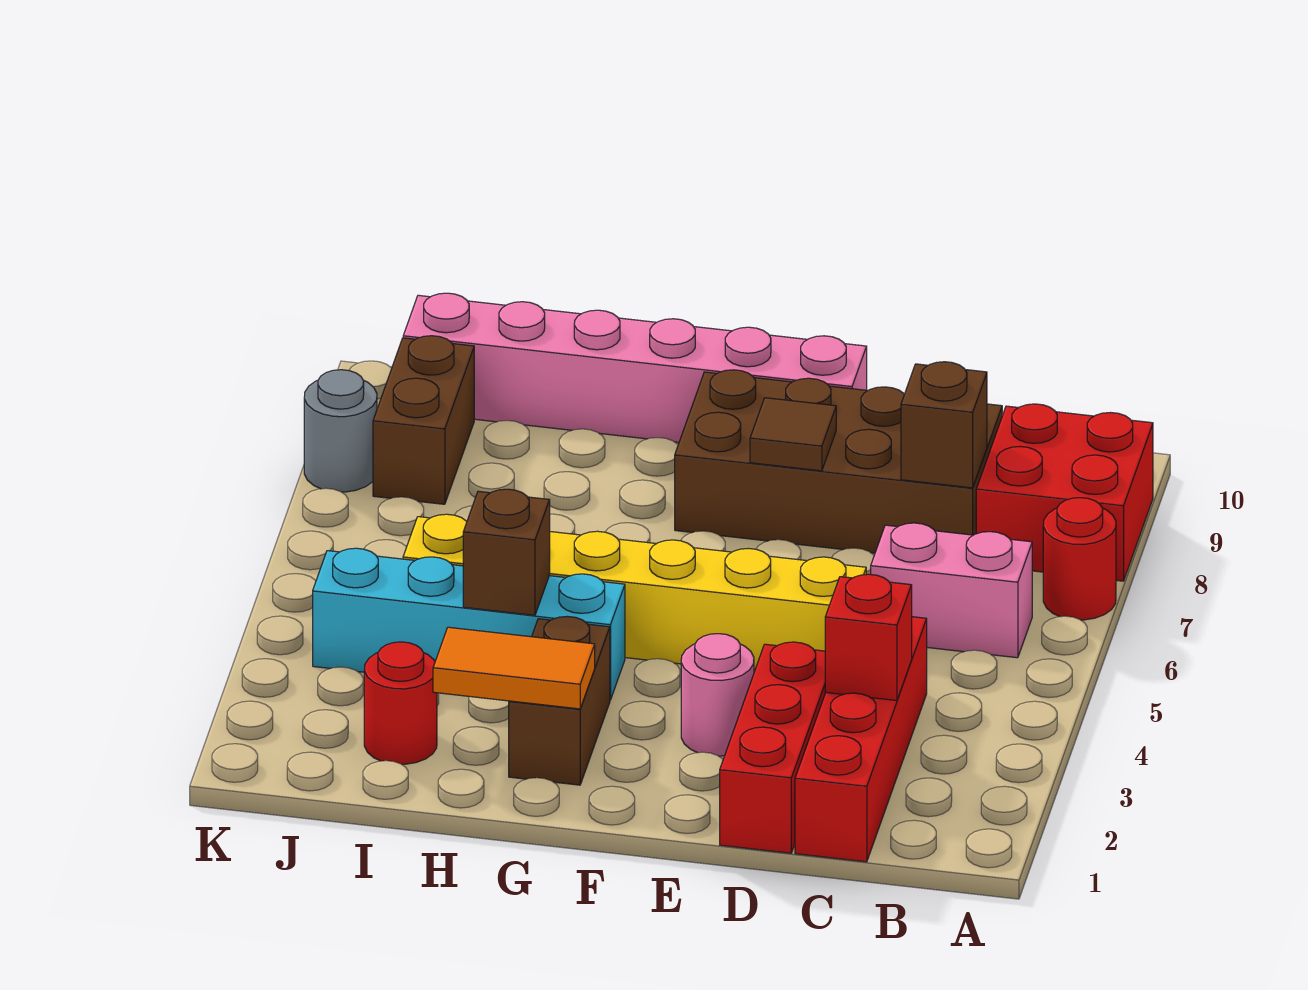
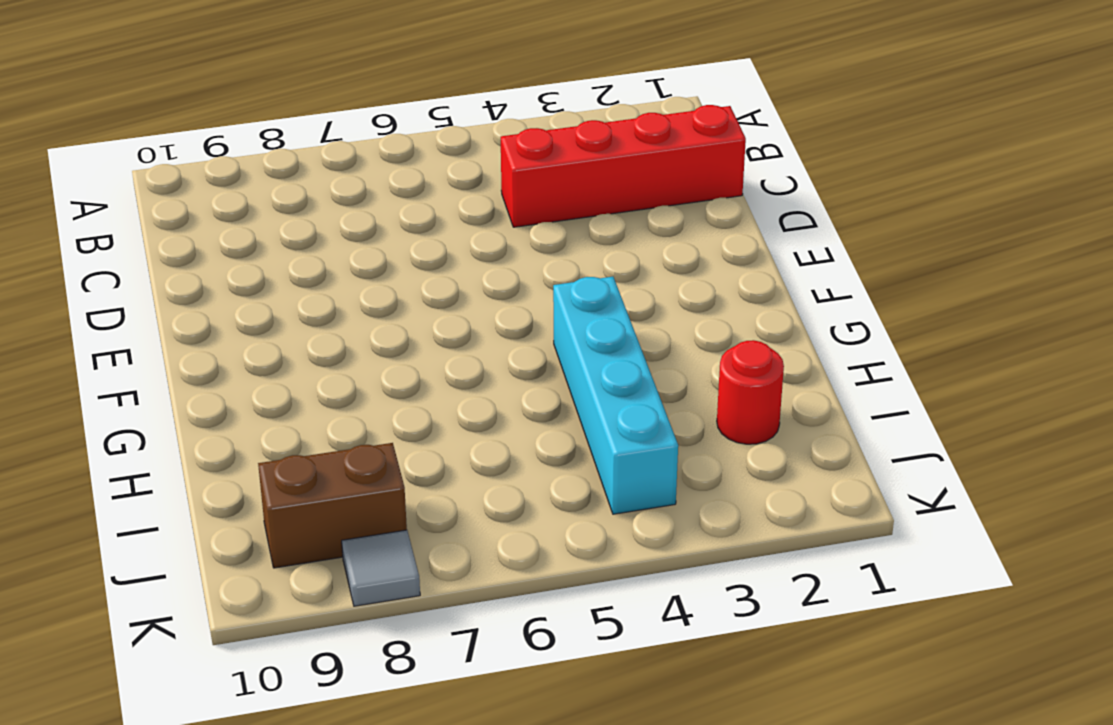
grey tile K8 level 1 -> grey round brick K8 level 1
none -> red round brick A7 level 1
none -> red brick A8:B9 level 1
none -> pink brick B6:C6 level 1

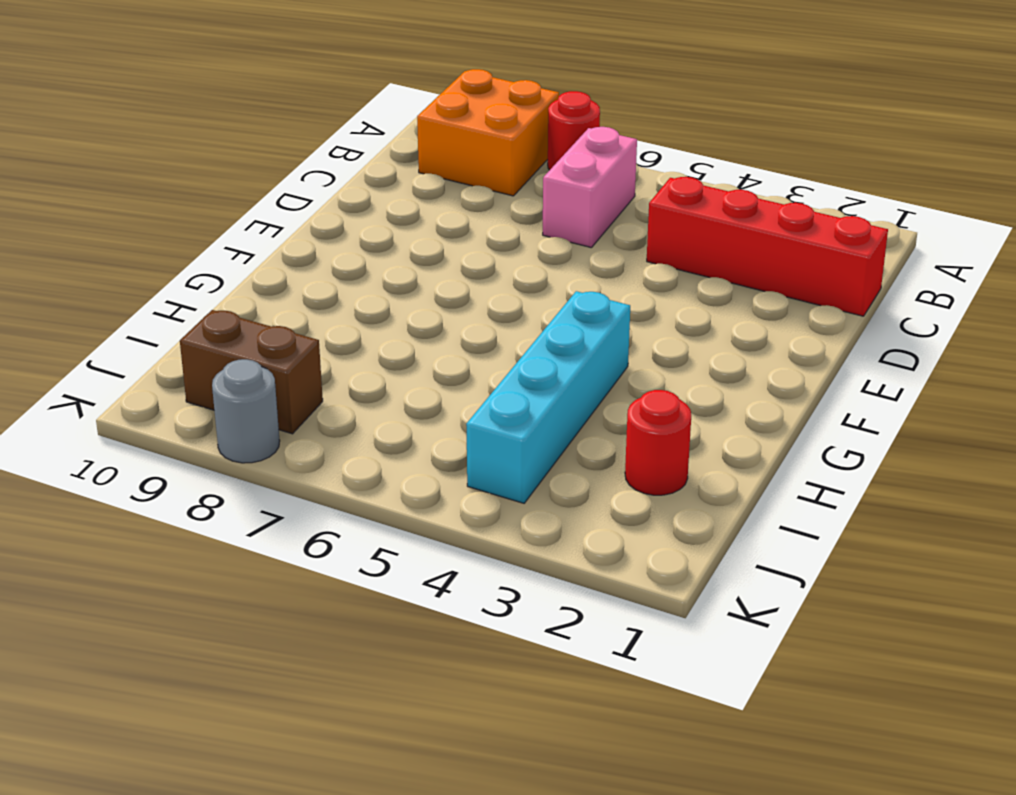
orange brick A8:B9 level 1 -> red brick A8:B9 level 1
none -> brown brick C8:F9 level 1
none -> red brick D1:D3 level 1
none -> yellow brick D5:I5 level 1

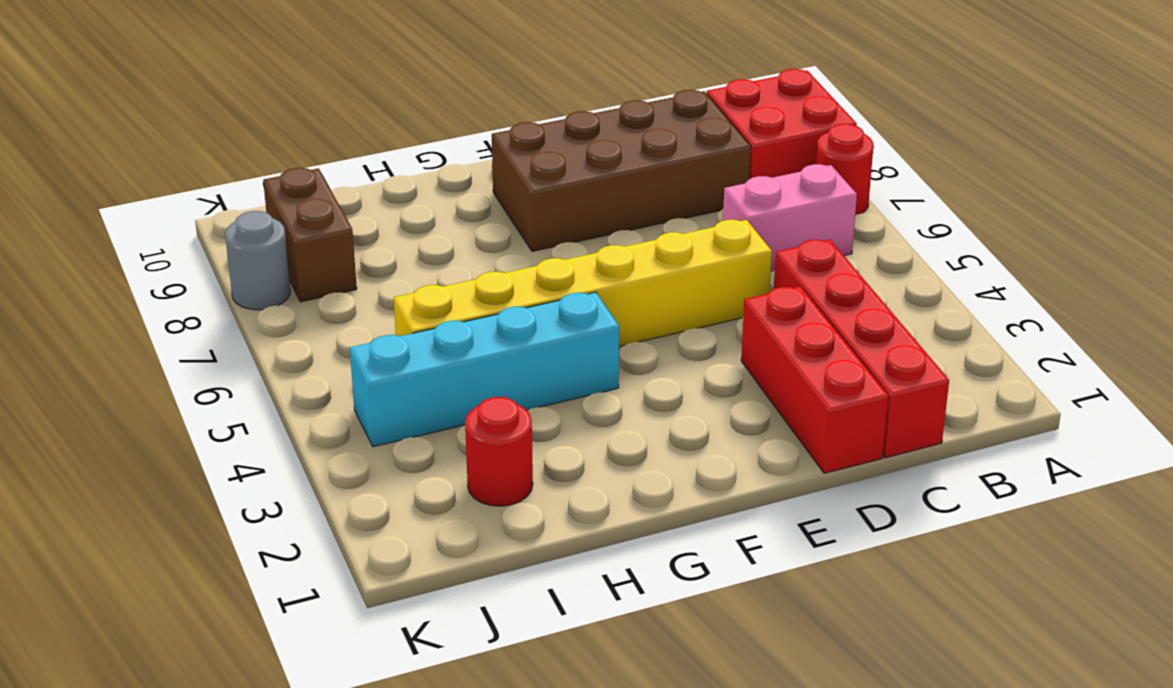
none -> pink round brick E3 level 1
none -> pink brick E10:J10 level 1
none -> brown brick G2:G3 level 1

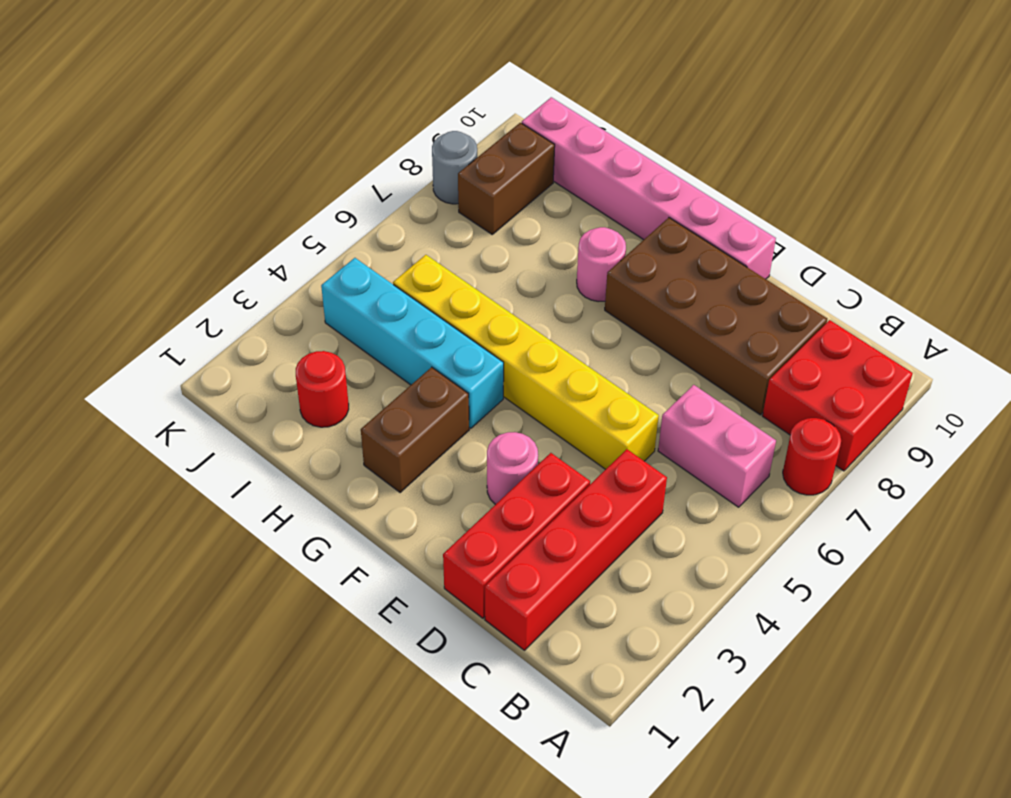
pink round brick G8 level 1 -> none
none -> red brick C3 level 2
none -> brown brick C8 level 2
none -> brown tile E8 level 2

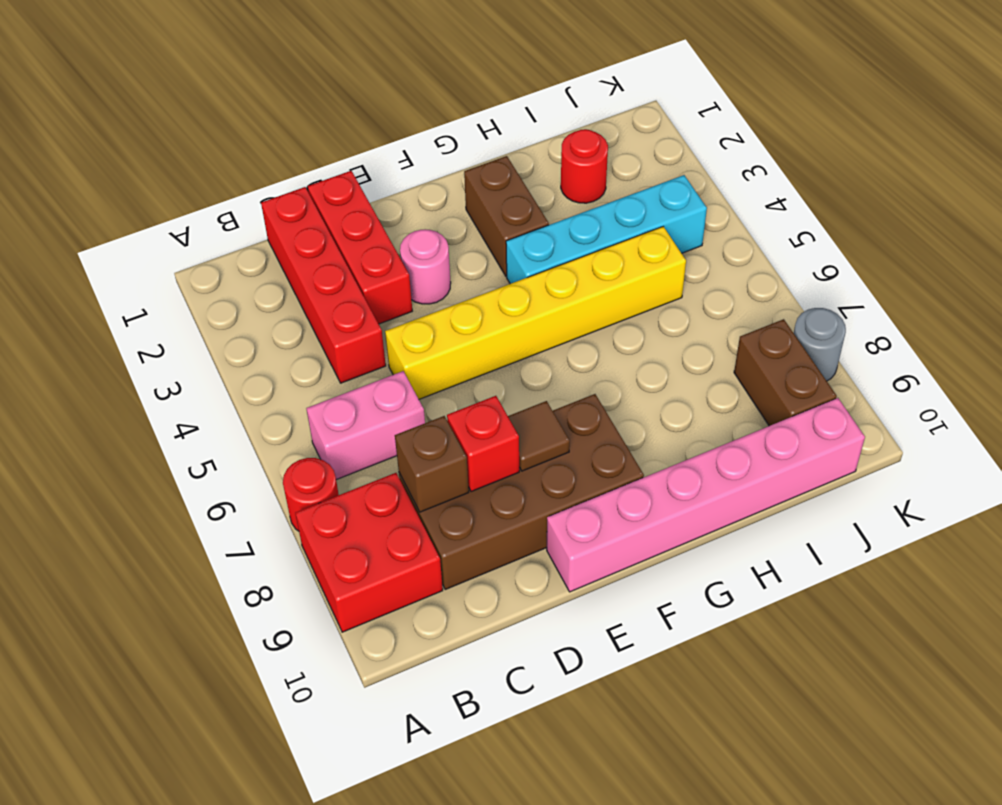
red brick D8 level 2 -> red brick C3 level 2
none -> orange tile G2:H2 level 2
none -> brown brick H4 level 2

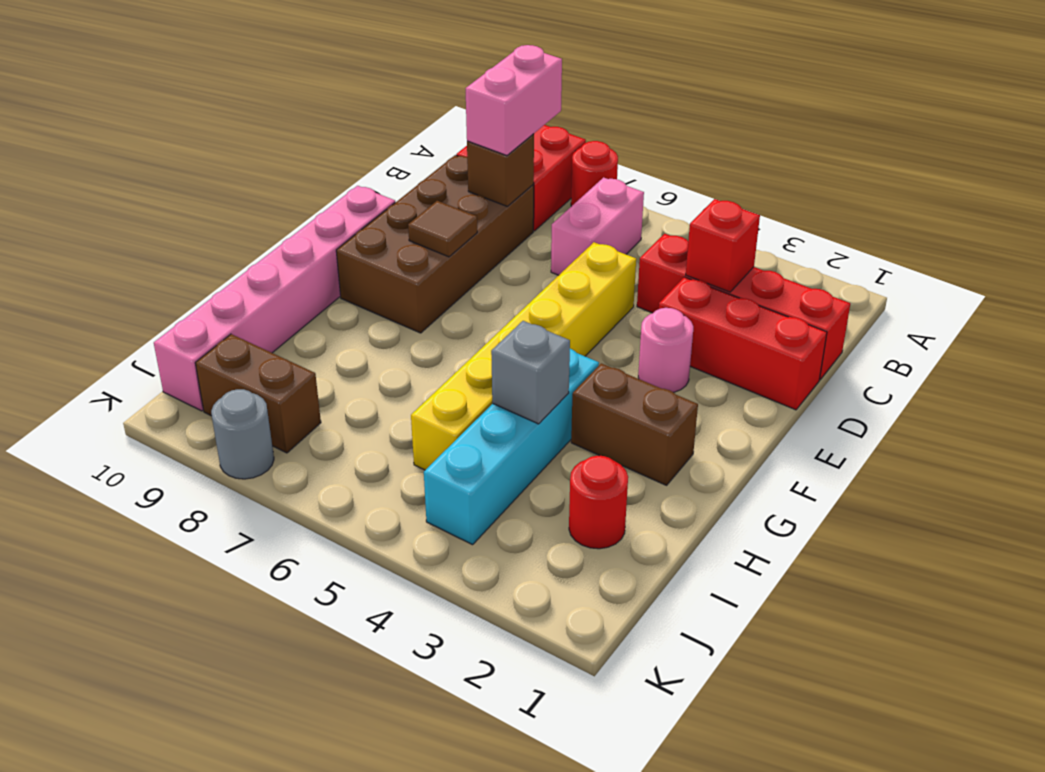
pink brick B8:C8 level 3 -> none
grey brick H4 level 2 -> brown brick H4 level 2
none -> orange tile G2:H2 level 2

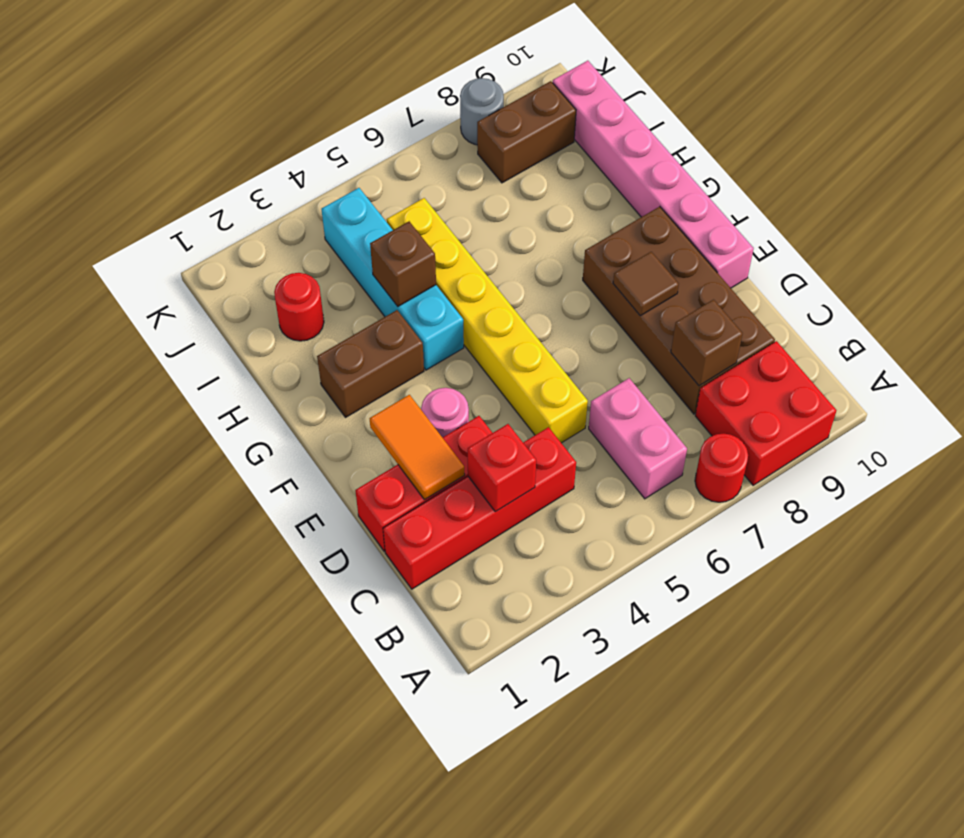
orange tile D2:E2 level 2 -> orange tile G2:H2 level 2

